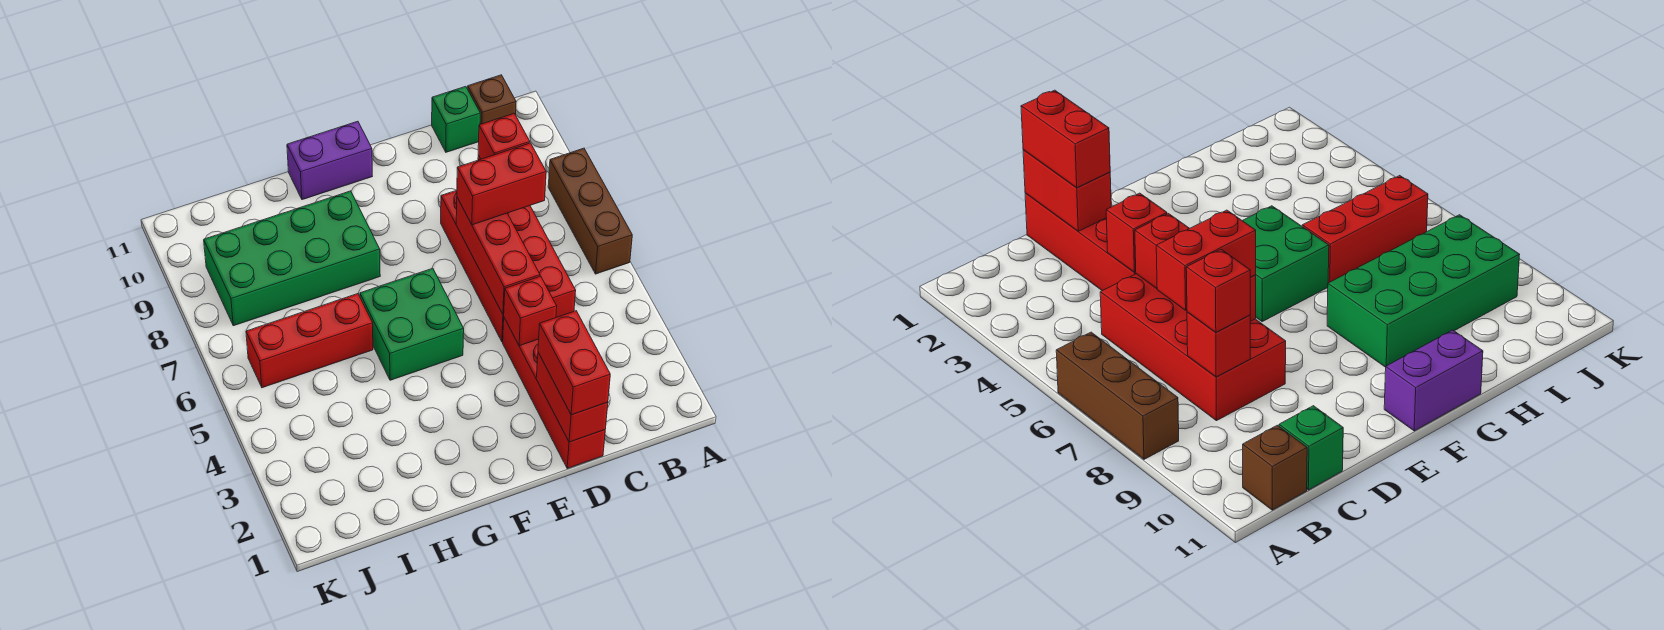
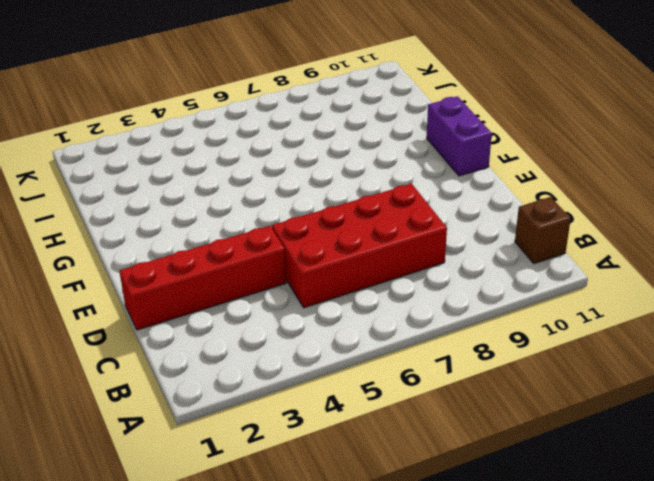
none -> brown brick A6:A8 level 1
none -> green brick C11 level 1
none -> green brick F5:G6 level 1

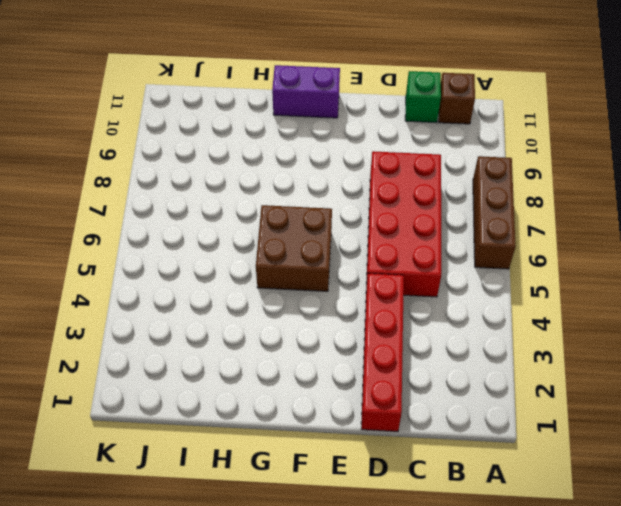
brown brick F5:G6 level 1 -> green brick F5:G6 level 1
none -> green brick G8:J9 level 1
none -> red brick H6:J6 level 1
none -> red brick C8 level 2

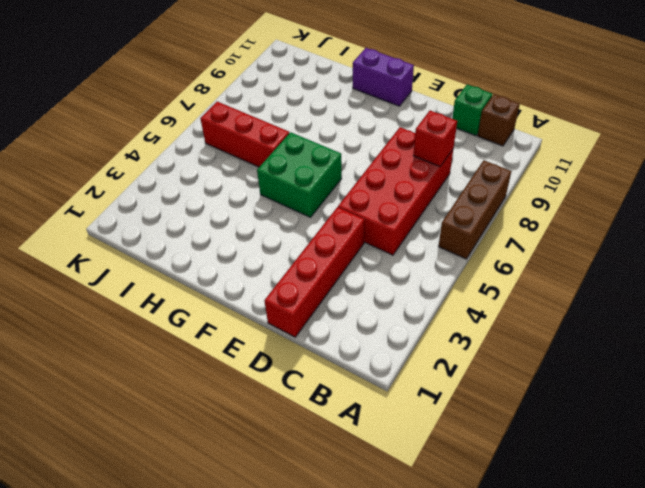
none -> green brick G8:J9 level 1
none -> red brick D1:D2 level 2
none -> red brick D4 level 2

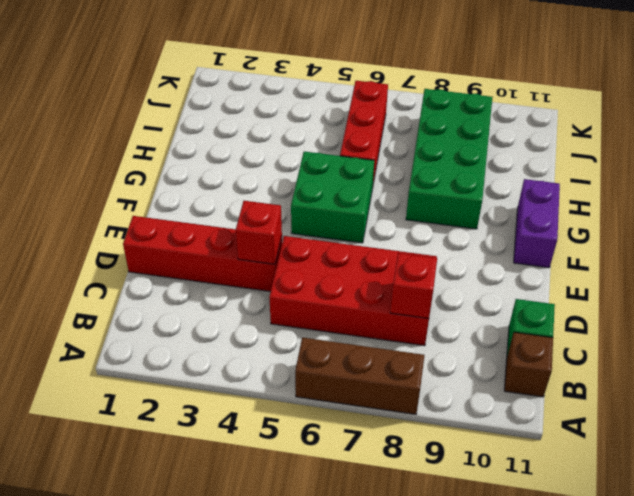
none -> red brick D1:D2 level 2
none -> red brick D5:D7 level 2
none -> red brick C7:D7 level 3

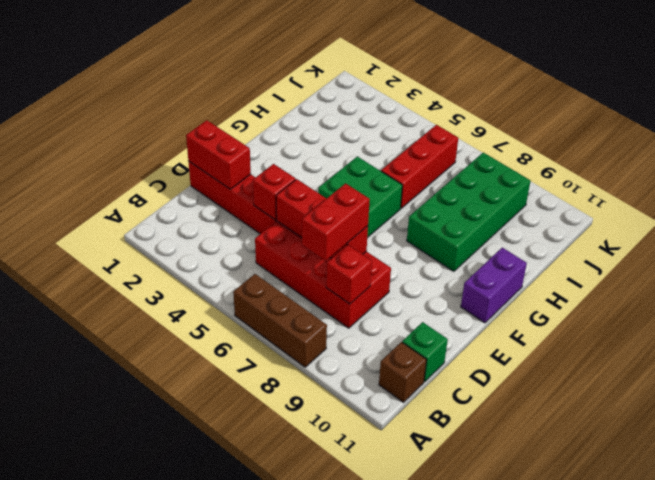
none -> red brick C8 level 3
none -> red brick D1:D2 level 3

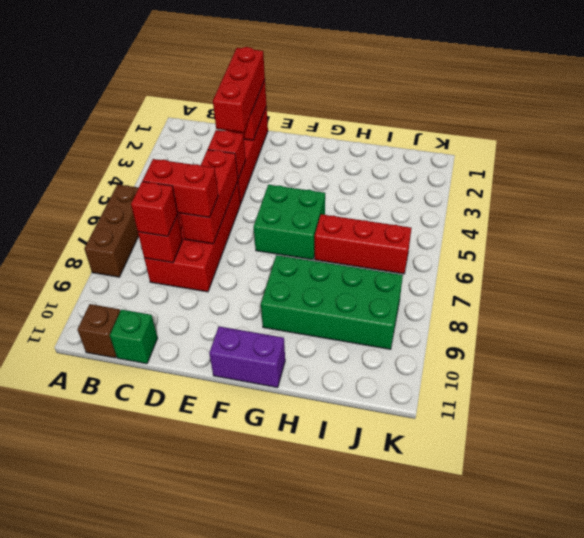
red brick D1:D3 level 3 -> red brick D1:D2 level 3

